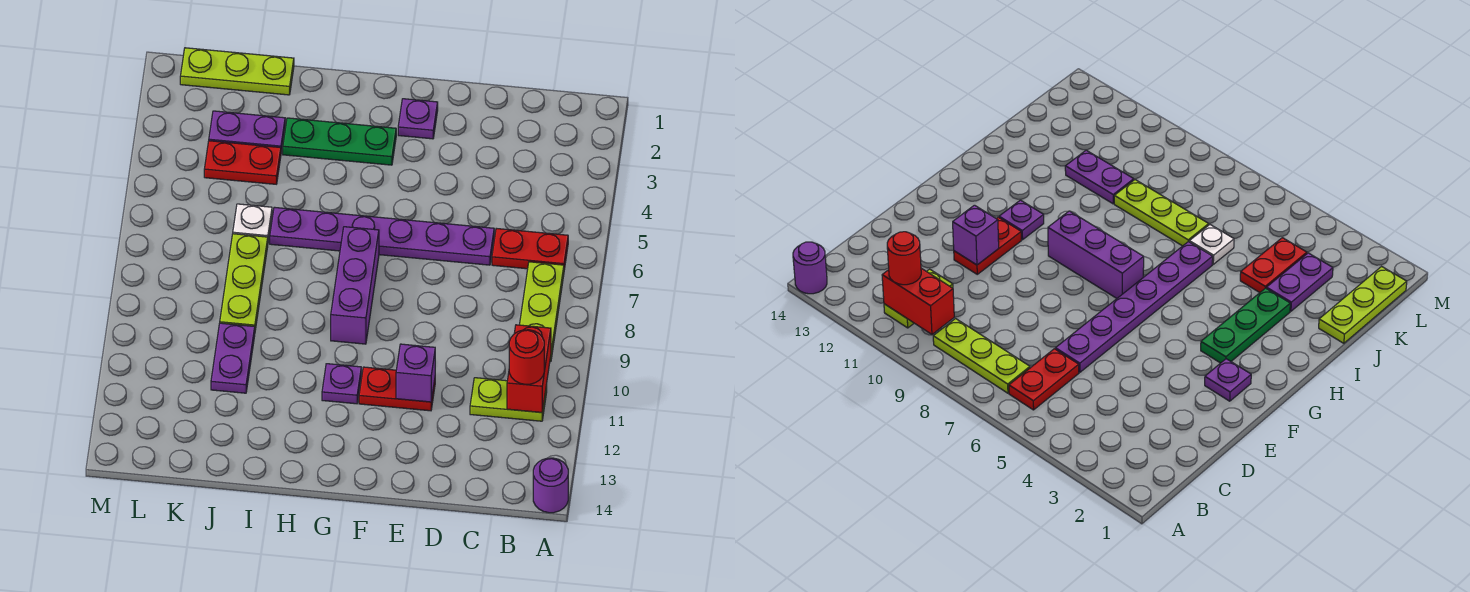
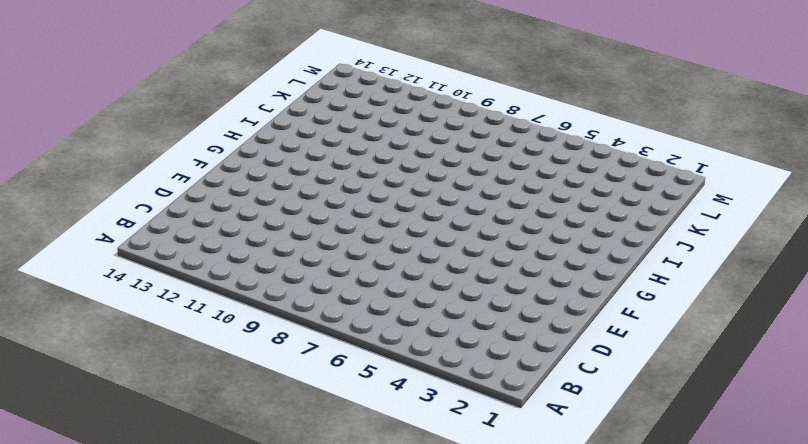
none -> purple round brick A14 level 1
none -> red plate B6:C6 level 1
none -> lime plate B7:B9 level 1

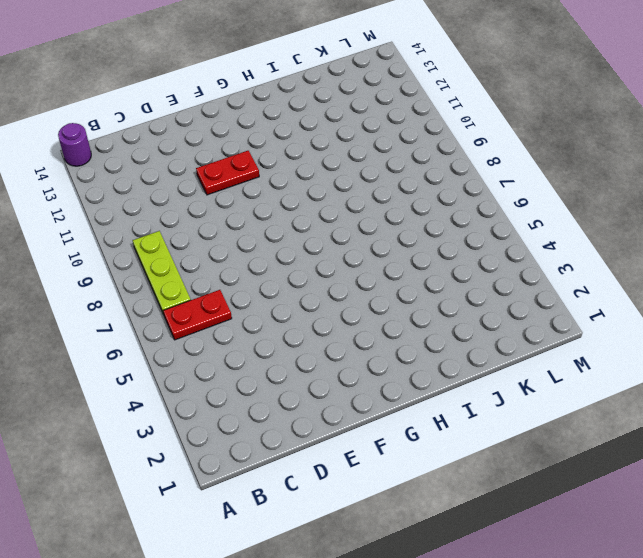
none -> lime plate B11:C11 level 1
none -> purple plate D6:I6 level 1
none -> purple plate F2 level 1

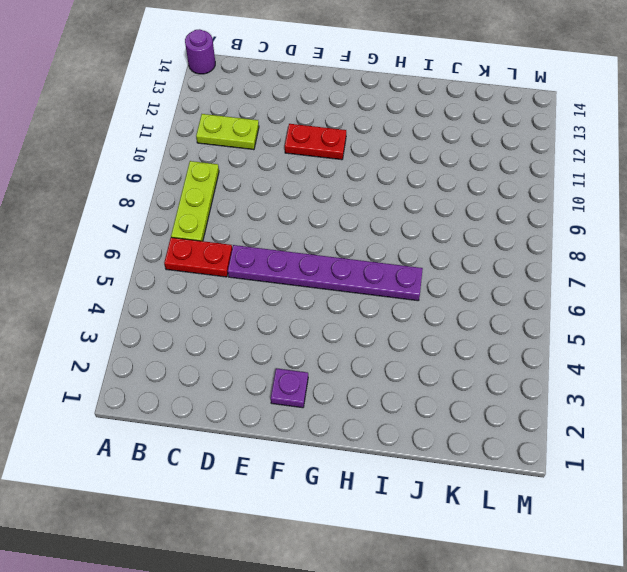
none -> green plate G3:I3 level 1
none -> purple brick G7:G9 level 1
none -> purple plate G11 level 1

